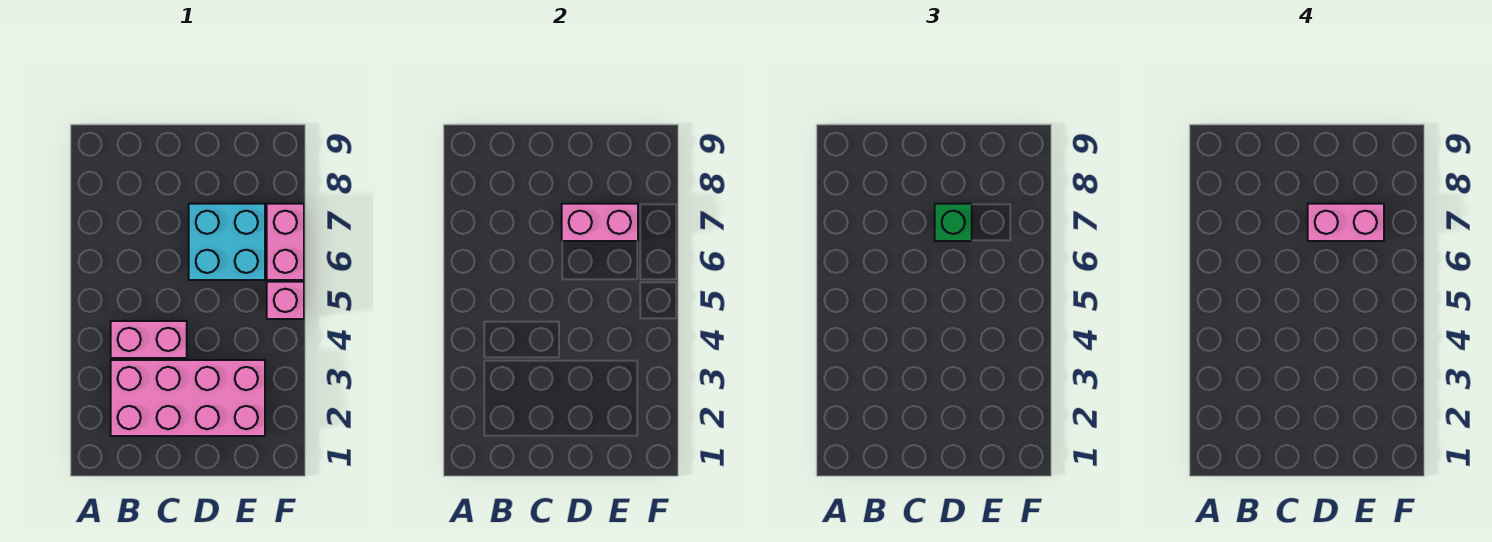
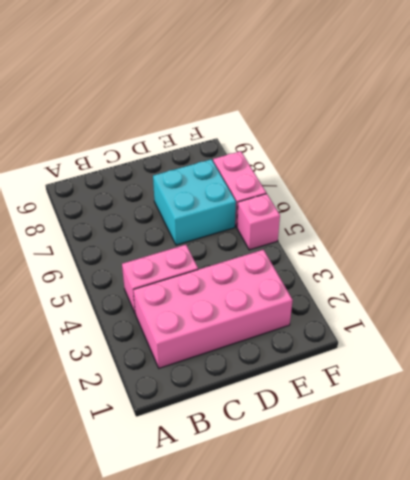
none -> pink brick D7:E7 level 2
none -> green brick D7 level 3

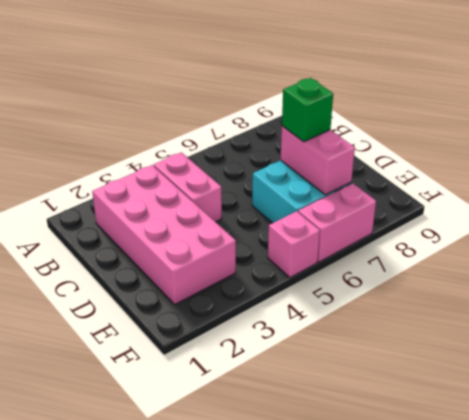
none -> pink brick D7:E7 level 4

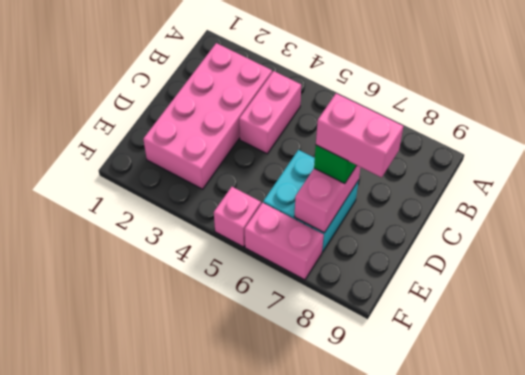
pink brick D7:D8 level 4 -> pink brick D7:E7 level 4

